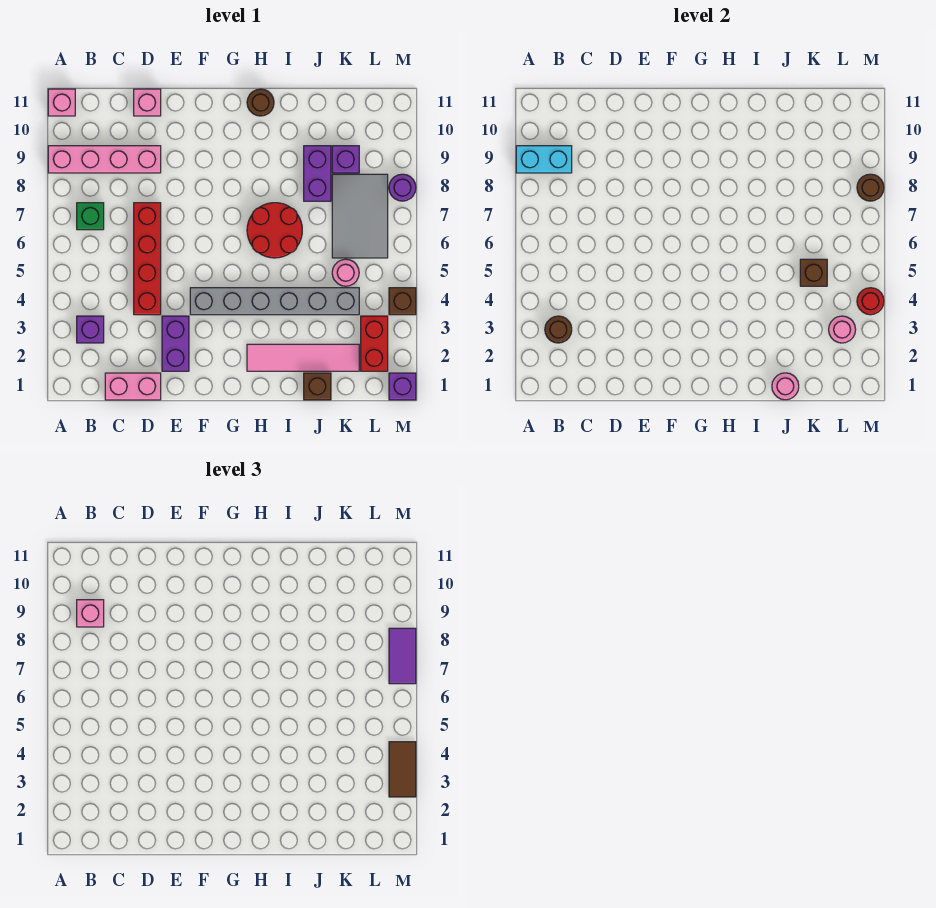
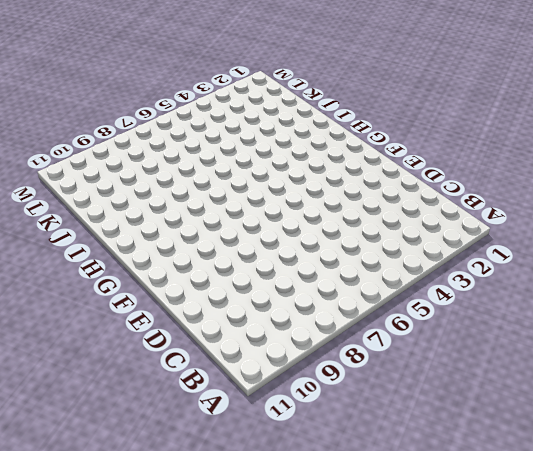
none -> pink brick A9:D9 level 1
none -> pink brick A11 level 1
none -> purple brick B3 level 1
none -> green brick B7 level 1

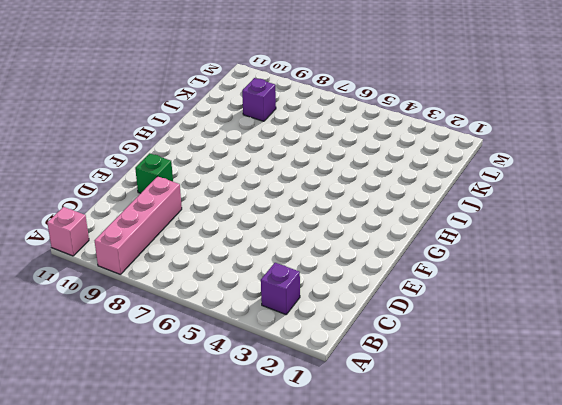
green brick E10 level 1 -> green brick B7 level 1
none -> pink brick C1:D1 level 1
none -> red brick D4:D7 level 1
none -> pink brick D11 level 1
none -> purple brick E2:E3 level 1

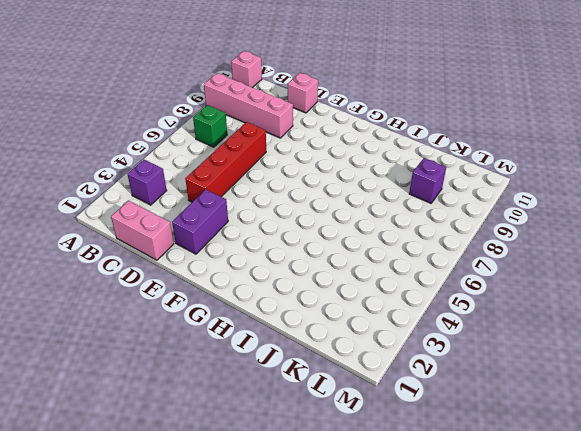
none -> grey brick F4:K4 level 1
none -> pink tile H2:K2 level 1
none -> red round brick H6:I7 level 1
none -> brown round brick H11 level 1

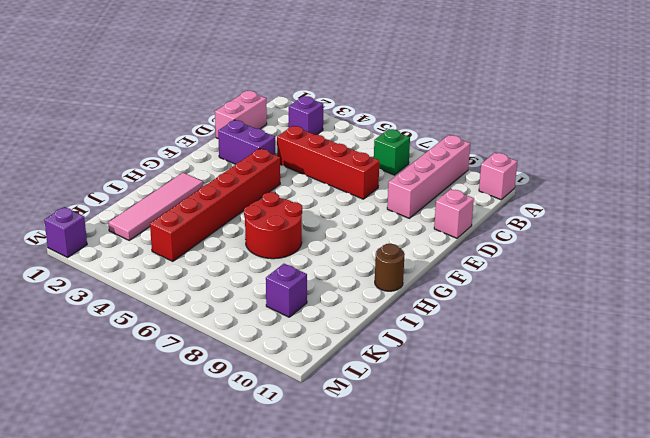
red brick F4:K4 level 1 -> grey brick F4:K4 level 1
none -> brown brick J1 level 1
none -> purple brick J8:J9 level 1
none -> pink round brick K5 level 1
none -> grey tile K6:L8 level 1

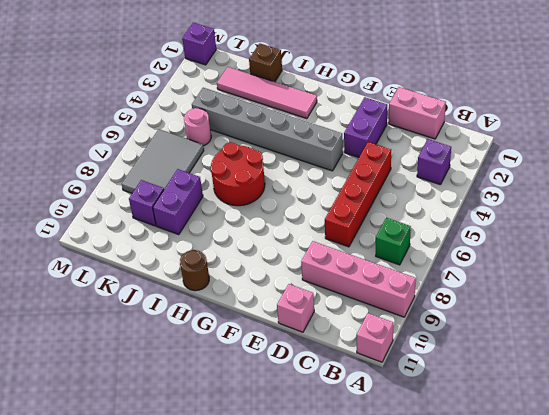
none -> red brick L2:L3 level 1
none -> brown brick M4 level 1
none -> purple round brick M8 level 1
none -> cyan brick A9:B9 level 2

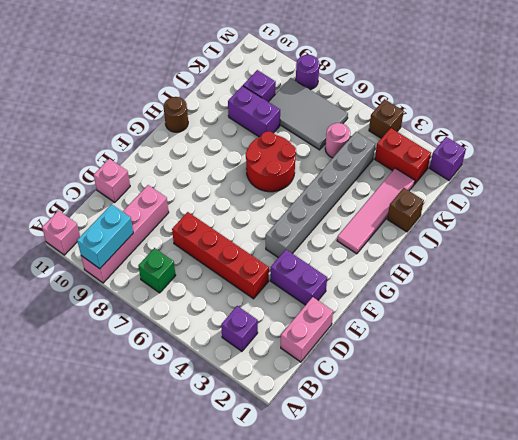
none -> brown round brick B3 level 2
none -> pink round brick J1 level 2
none -> brown brick K5 level 2
none -> pink round brick L3 level 2

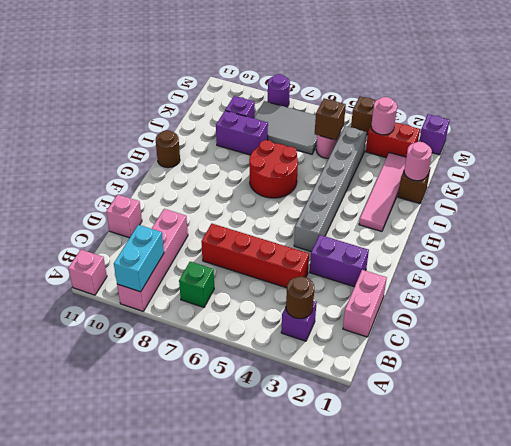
none -> red round brick M4 level 2
none -> brown round brick M8 level 2
none -> pink brick B9 level 3
none -> brown tile M3:M4 level 3

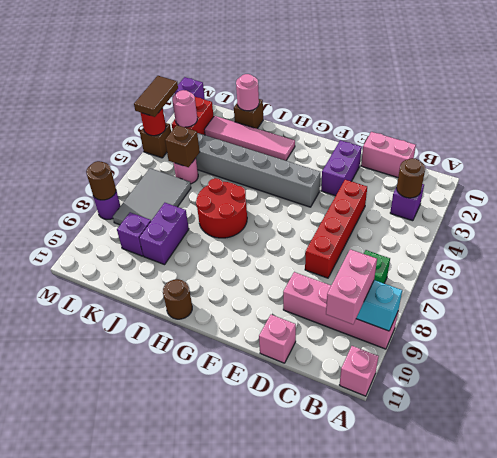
pink brick B9:B10 level 3 -> pink brick B9 level 3
none -> purple tile M7:M8 level 3

